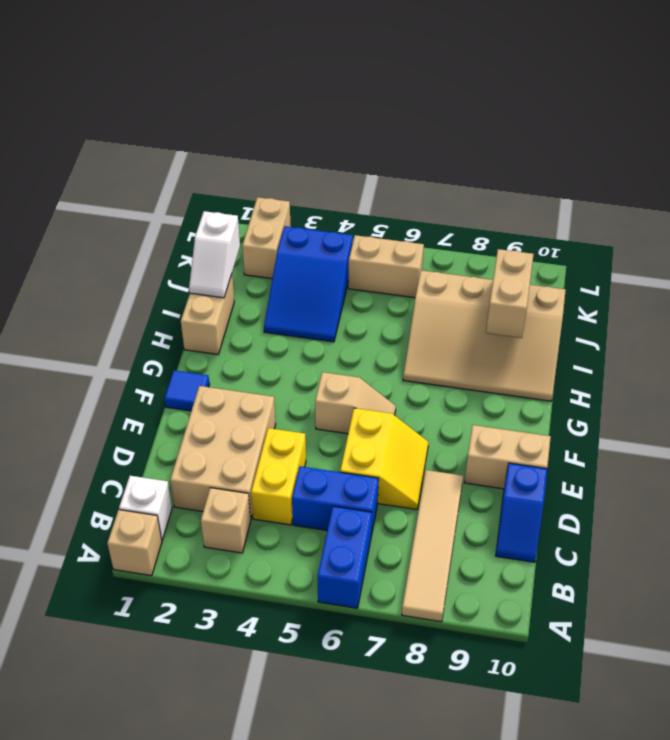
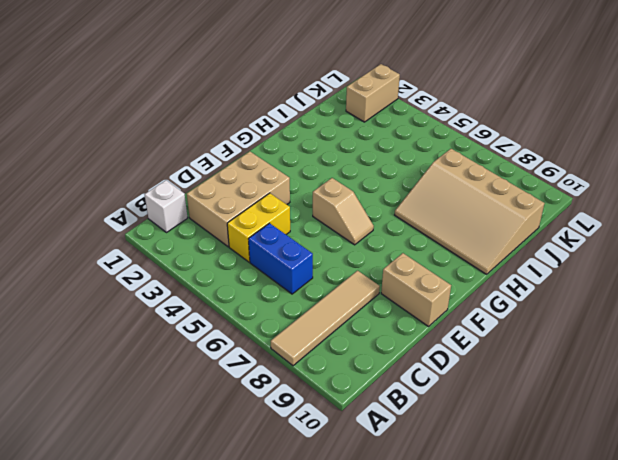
none -> tan brick A1 level 1
none -> blue brick A6:B6 level 1
none -> tan brick B3 level 1

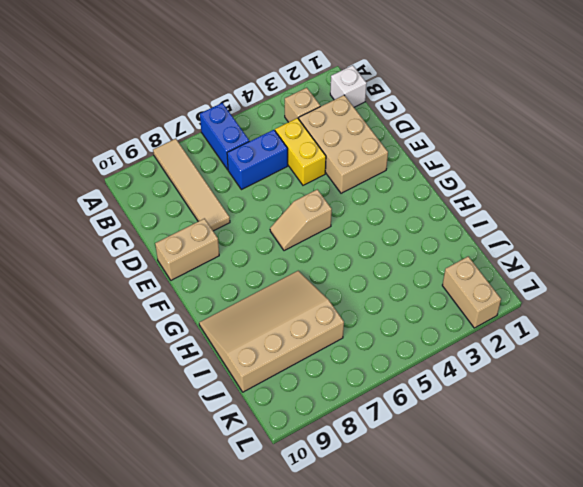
none -> tan brick A1 level 1
none -> blue slope C10:D10 level 1 top D
none -> yellow slope D6:E7 level 1 top 6

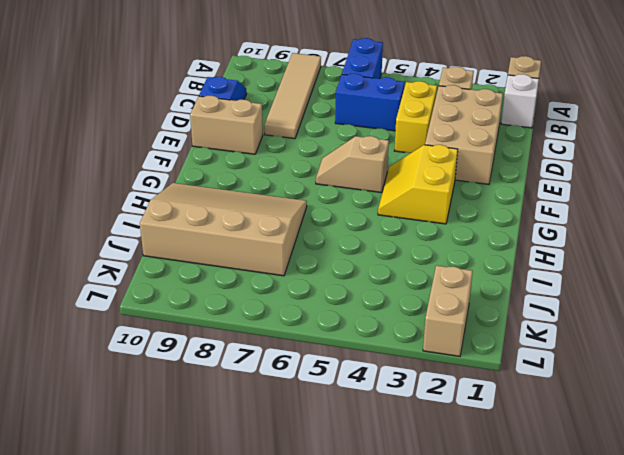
yellow slope F3:G4 level 1 top 3 -> yellow slope D6:E7 level 1 top 6
none -> blue tile F1 level 1
none -> tan brick H1:I1 level 1
none -> blue slope I3:K4 level 1 top K

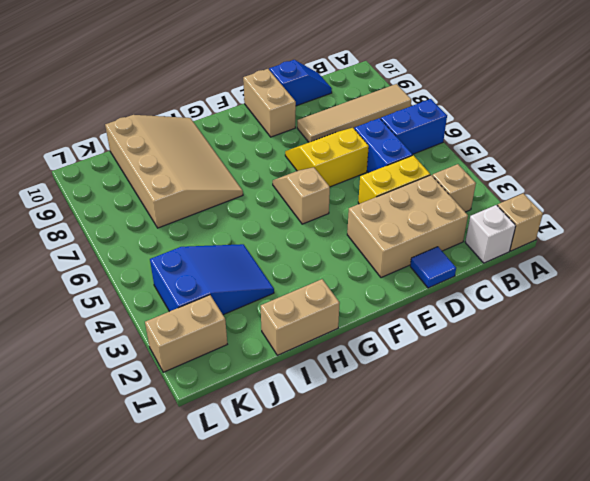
blue tile D1 level 1 -> blue tile F1 level 1
none -> tan brick K5:K6 level 1
none -> white slope I1:J1 level 2 top J
none -> tan brick I9:J9 level 2

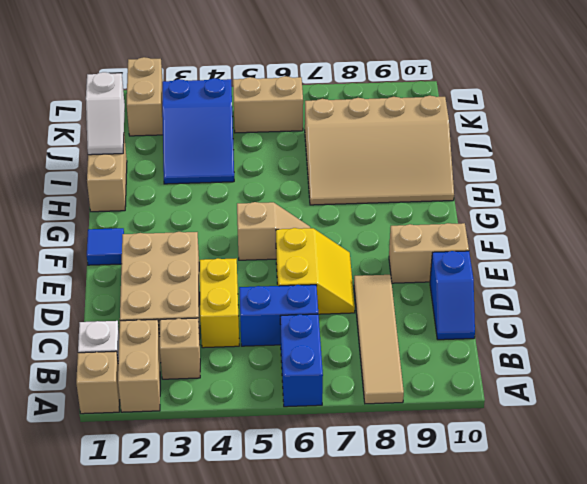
tan brick A2:B2 level 1 -> tan brick I9:J9 level 2

